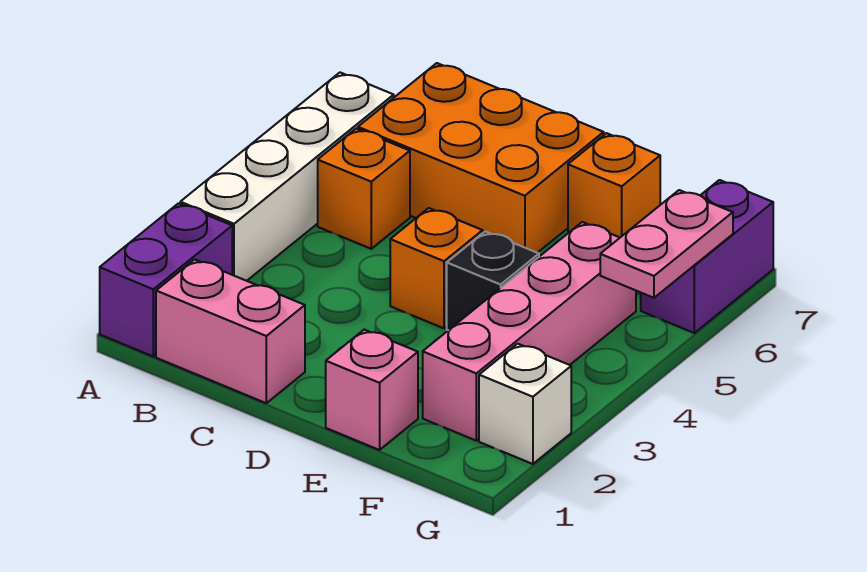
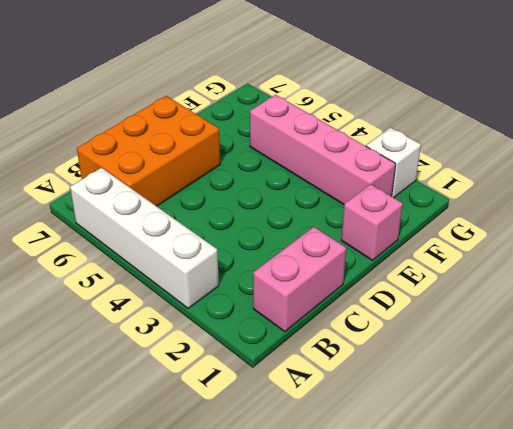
none -> purple brick A1:A2 level 1
none -> orange brick B5 level 1
none -> orange brick D4 level 1

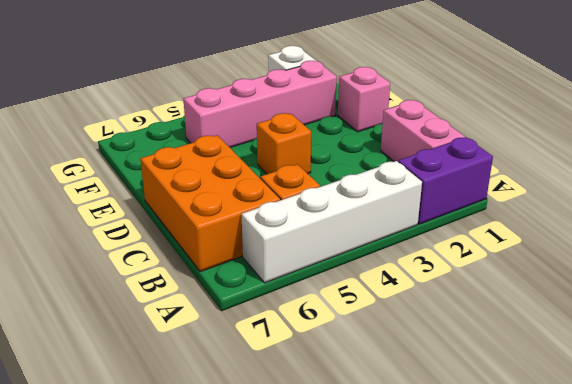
none -> black brick E4 level 1
none -> orange brick E7 level 1
none -> purple brick G6:G7 level 1

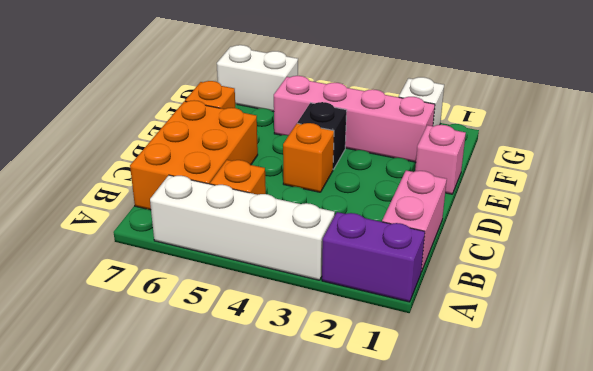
white brick G6:G7 level 1 -> purple brick G6:G7 level 1
none -> pink plate G5:G6 level 2

